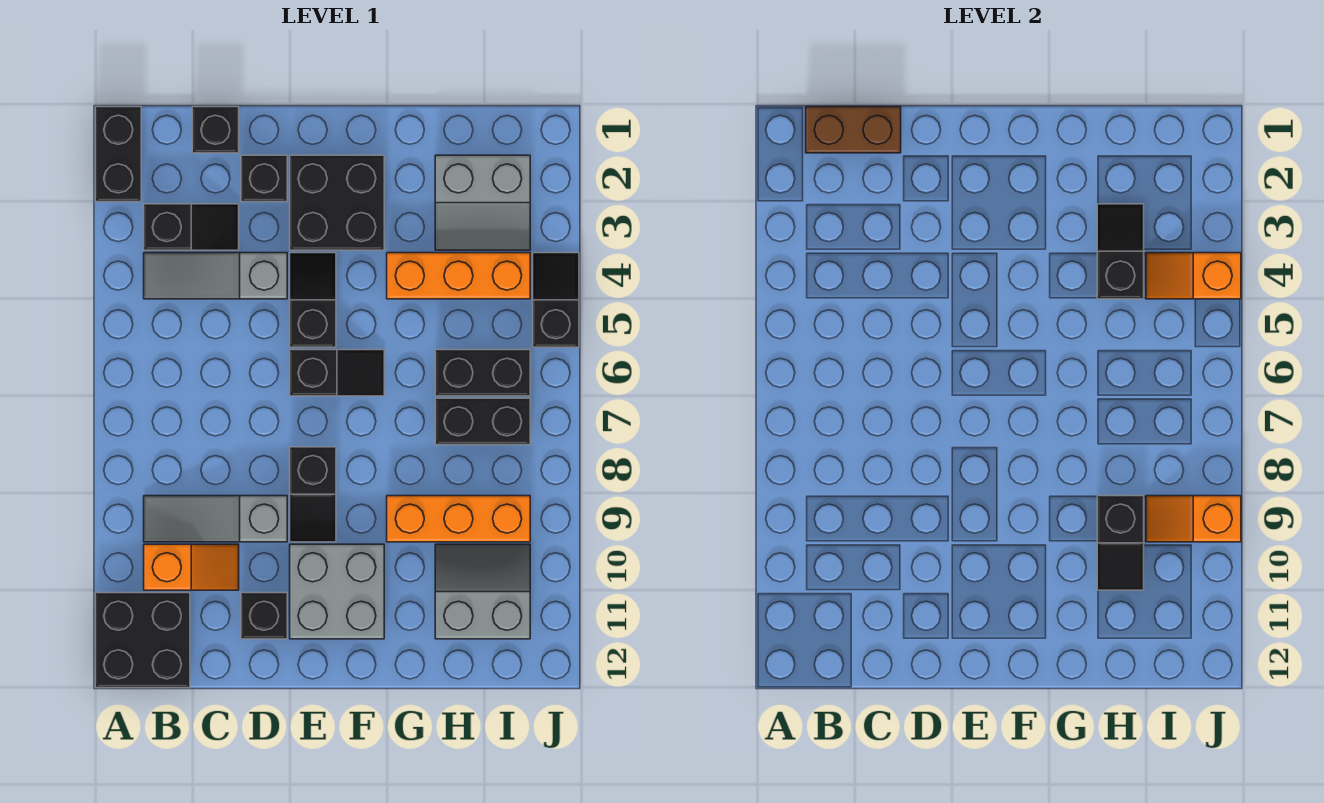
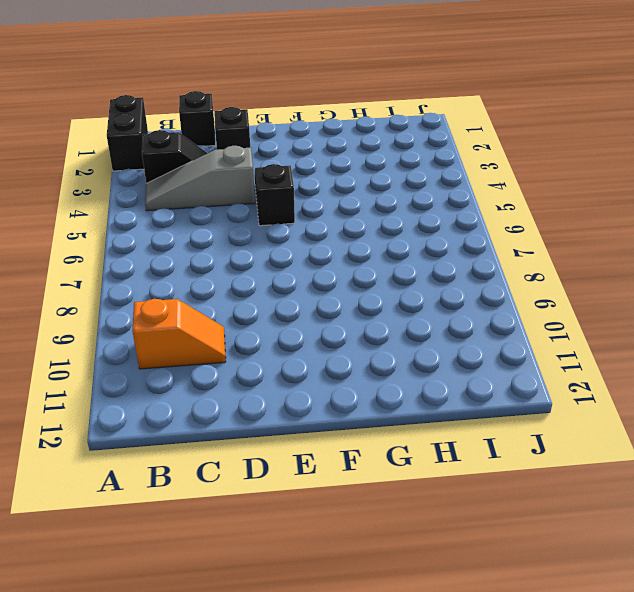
none -> black brick A11:B12 level 1
none -> grey slope B9:D9 level 1 top D
none -> black brick D11 level 1

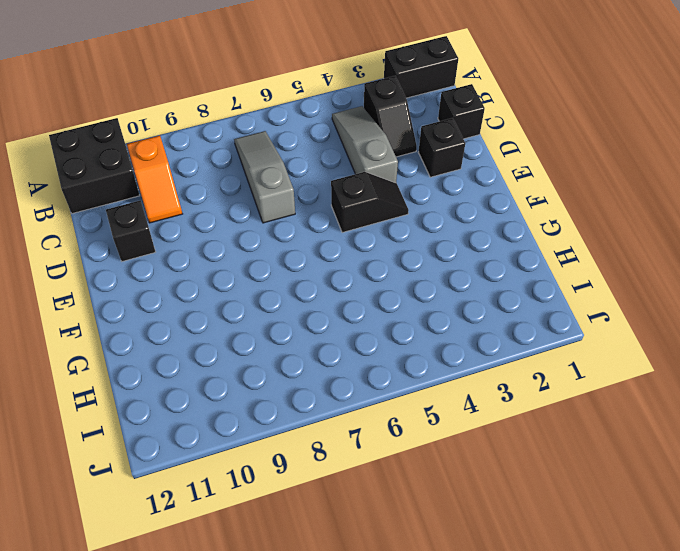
grey slope B7:D7 level 1 top D -> grey slope B9:D9 level 1 top D
none -> black brick E2:F3 level 1
none -> black slope E6:F6 level 1 top E
none -> black slope E8:E9 level 1 top 8

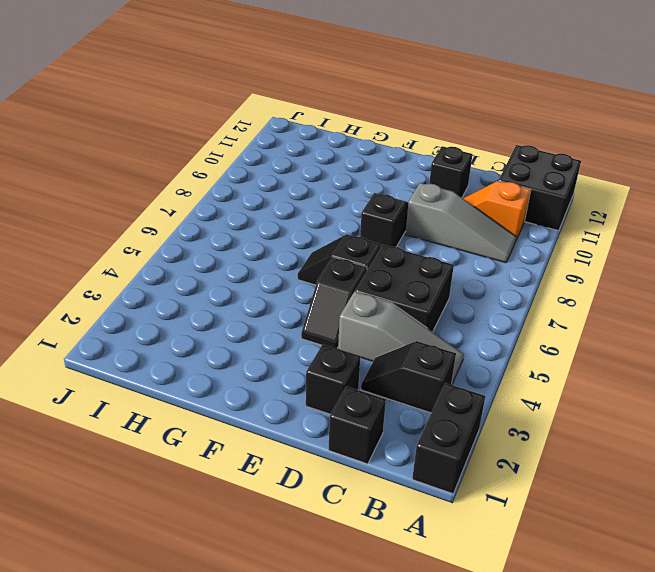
black brick C5:D6 level 1 -> black brick E2:F3 level 1
none -> grey brick E10:F11 level 1
none -> orange brick G4:I4 level 1
none -> orange brick G9:I9 level 1

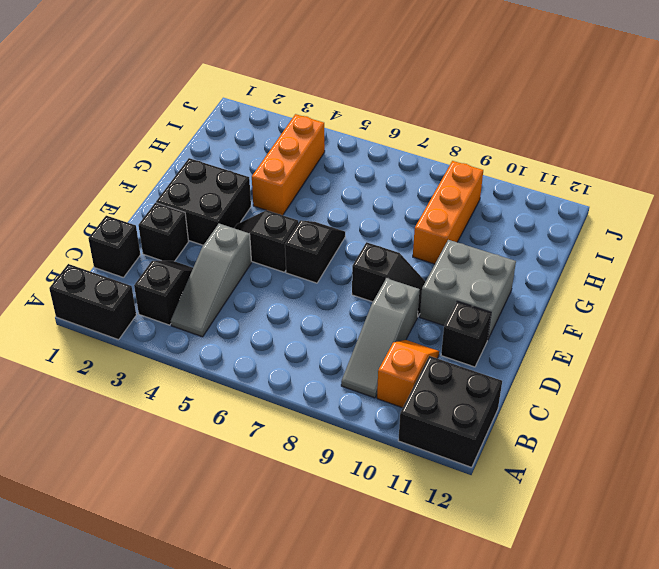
none -> grey slope H2:I3 level 1 top 2
none -> black brick H6:I6 level 1
none -> black brick H7:I7 level 1

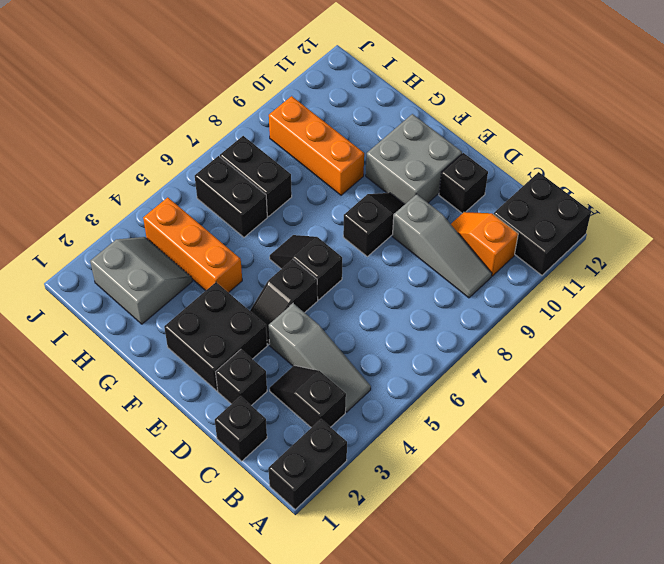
none -> grey slope H10:I11 level 1 top 11
none -> black slope J4:J5 level 1 top 5
none -> brown brick B1:C1 level 2

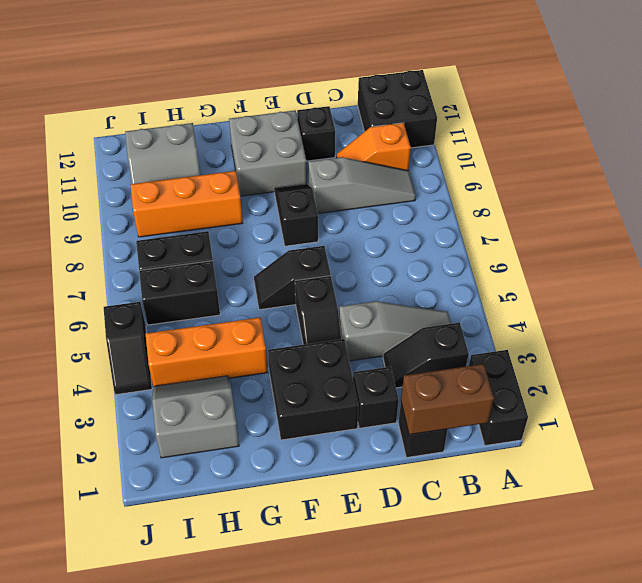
none -> black slope H3:H4 level 2 top 4
none -> black slope H9:H10 level 2 top 9
none -> orange slope I4:J4 level 2 top J

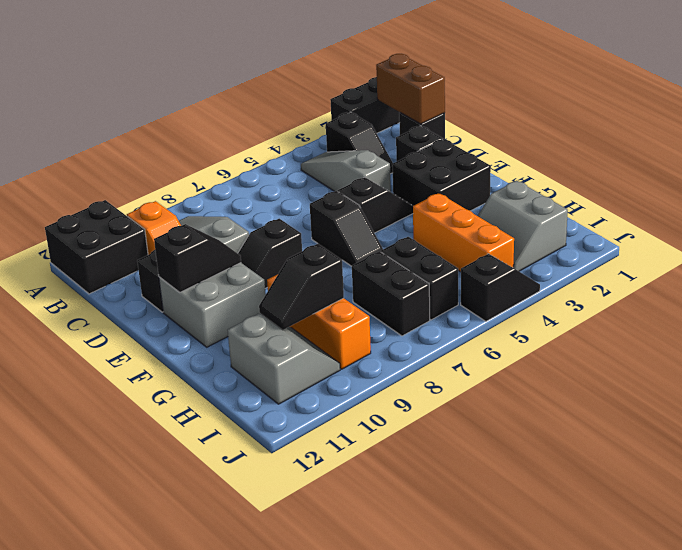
black slope E10:E11 level 2 top 11 -> black slope H3:H4 level 2 top 4
none -> orange slope I4:J4 level 2 top J
none -> orange slope I9:J9 level 2 top J

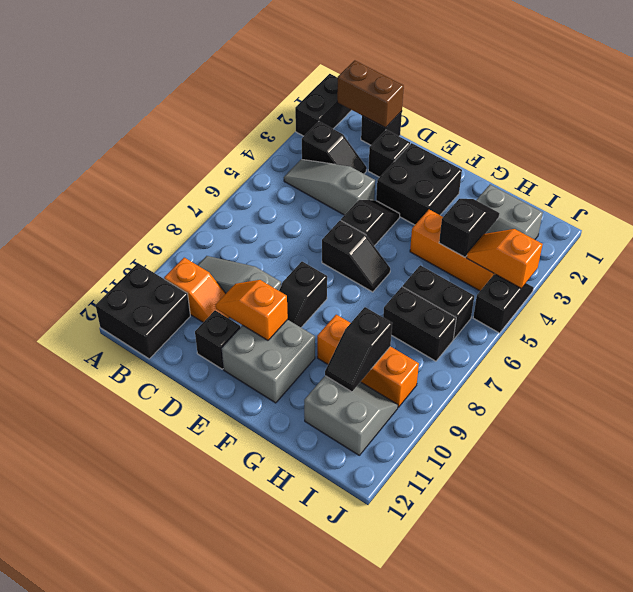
orange slope D10:E10 level 2 top E -> orange slope I9:J9 level 2 top J

